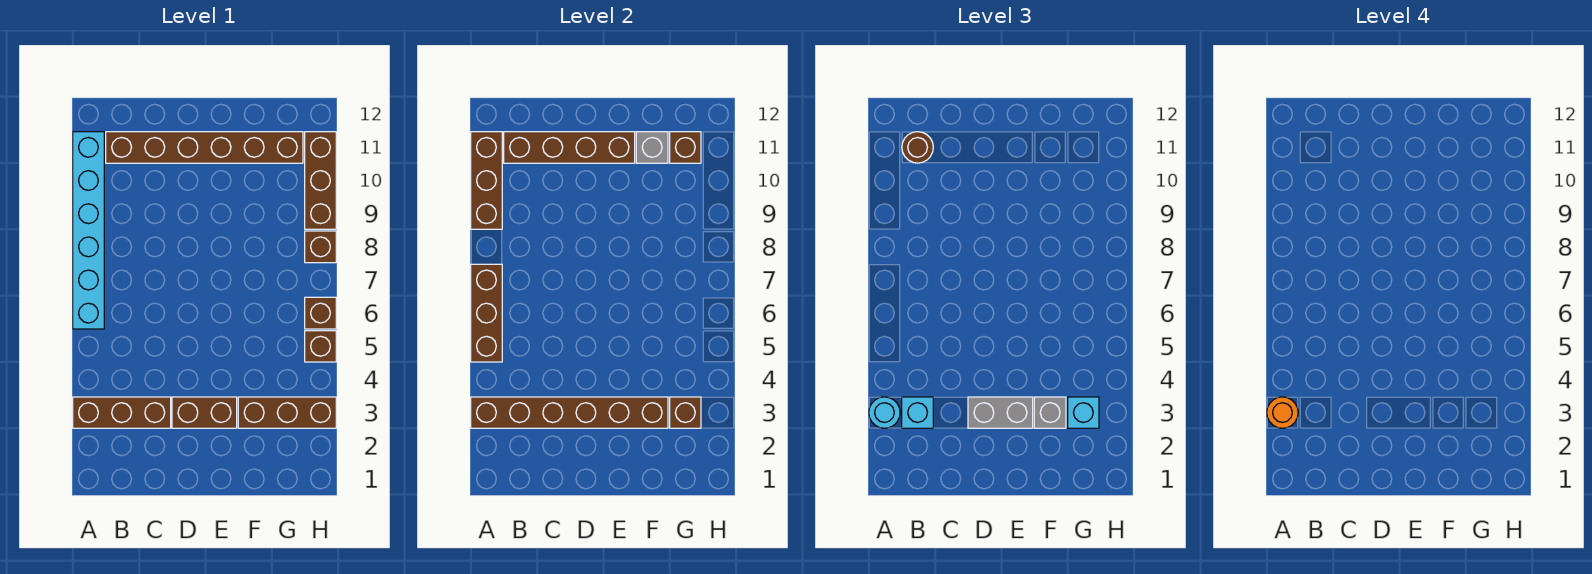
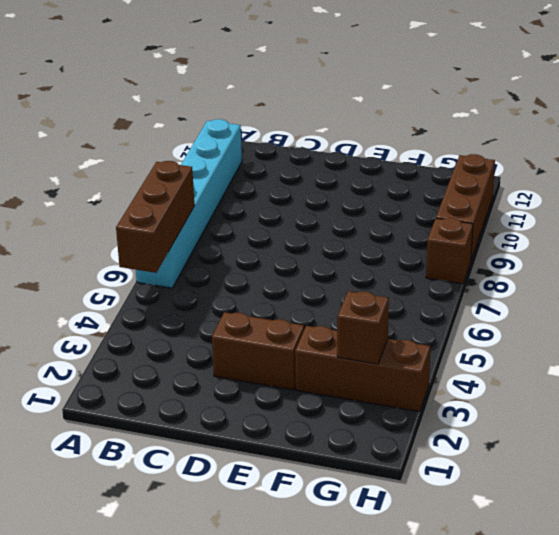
none -> brown brick A3:C3 level 1
none -> brown brick B11:G11 level 1
none -> brown brick H5 level 1

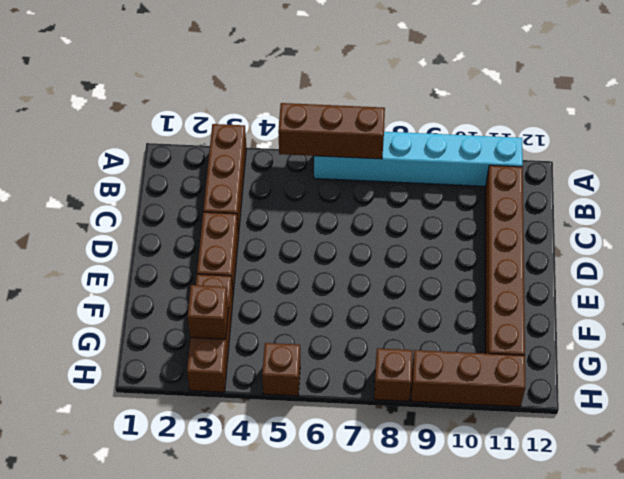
none -> brown brick H6 level 1
none -> brown brick A3:F3 level 2
none -> brown brick A9:A11 level 2

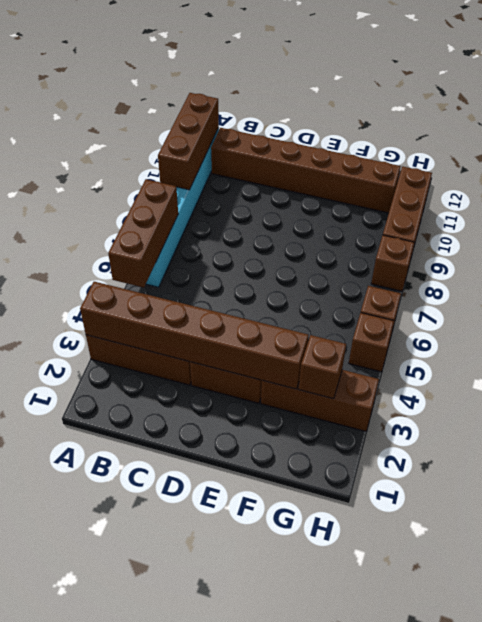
none -> brown brick B11:E11 level 2
none -> grey brick F11 level 2
none -> brown brick G11 level 2

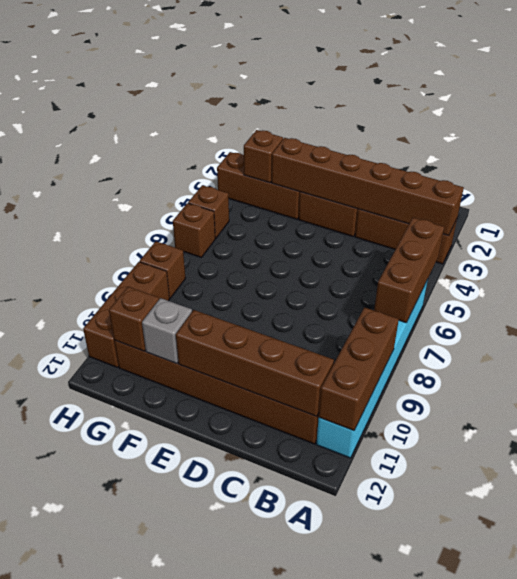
none -> cyan round brick A3 level 3
none -> cyan brick B3 level 3
none -> brown round brick B11 level 3

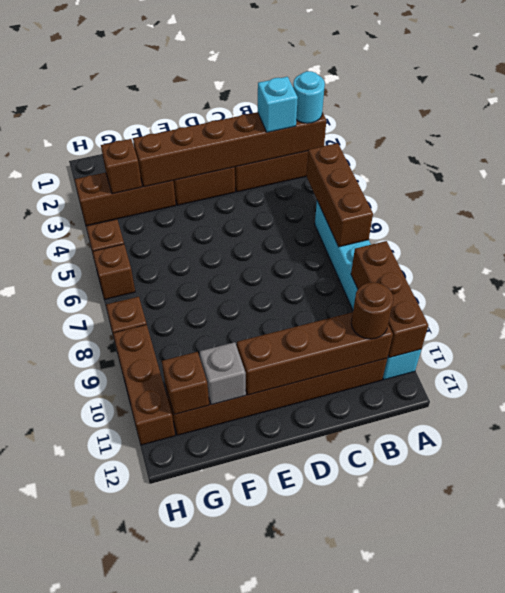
none -> grey brick D3:E3 level 3
none -> grey brick F3 level 3
none -> cyan brick G3 level 3

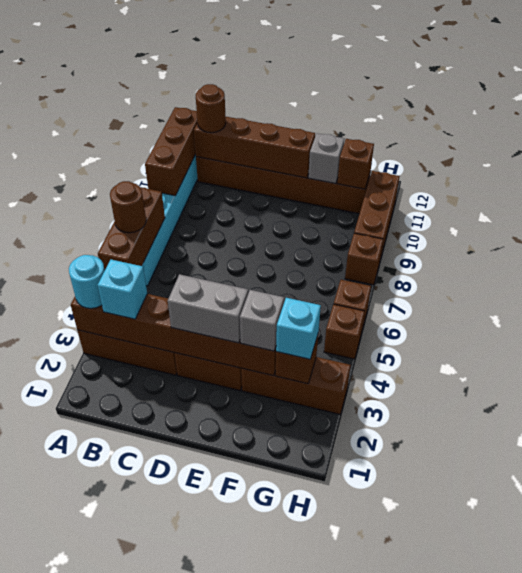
brown round brick A6 level 3 -> none
none -> orange round brick A3 level 4

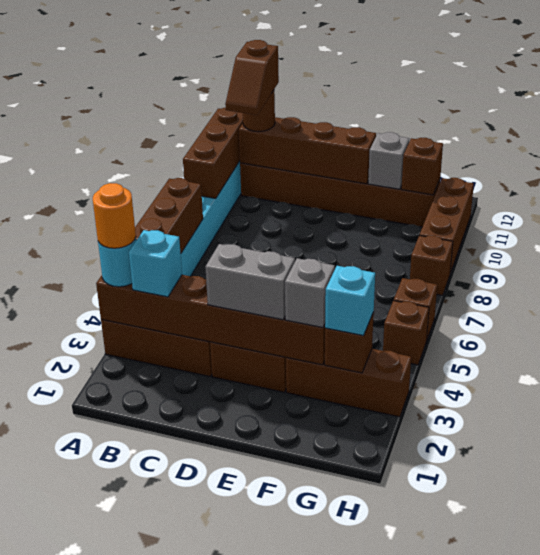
brown slope B10:B11 level 4 top 11 -> none

